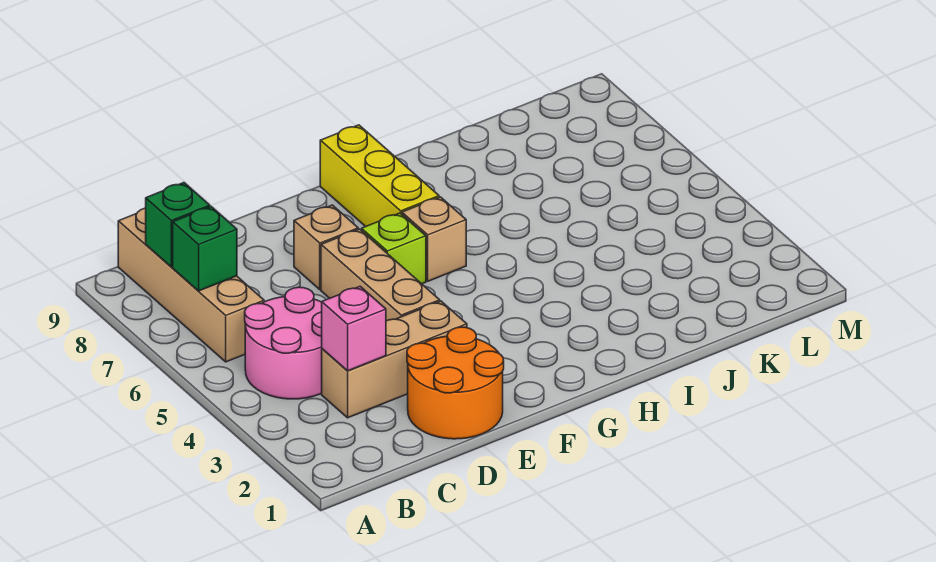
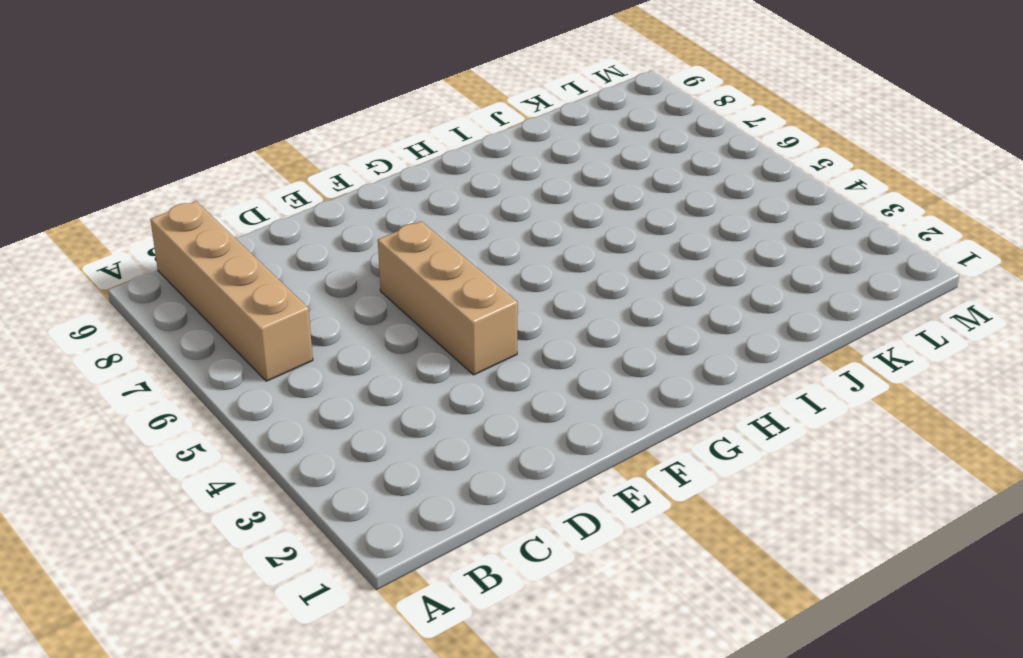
none -> pink round brick B4:C5 level 1
none -> tan brick C3:E3 level 1
none -> orange round brick D1:E2 level 1

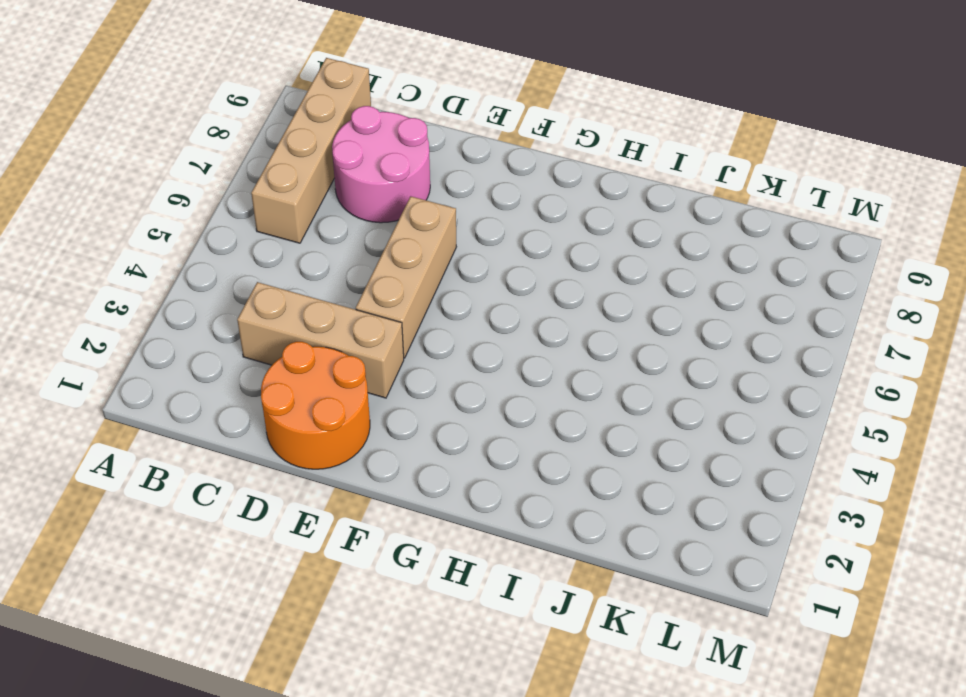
pink round brick C7:D8 level 1 -> pink round brick B4:C5 level 1
none -> tan brick E7 level 1
none -> lime brick F6 level 1
none -> tan brick G6 level 1

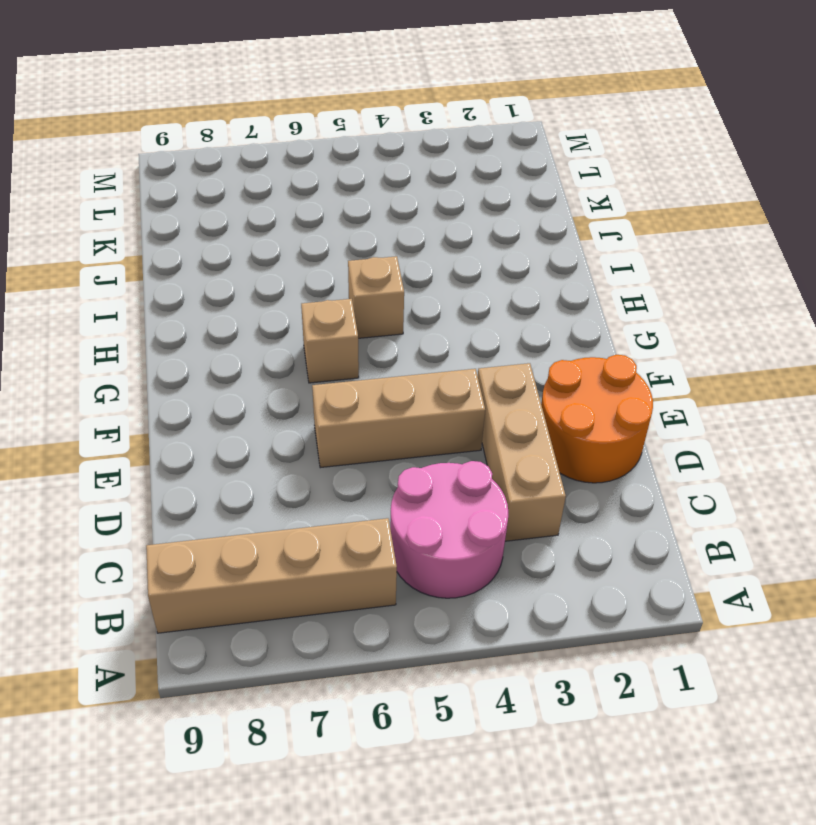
tan brick H5 level 1 -> tan brick E7 level 1
none -> lime brick F6 level 1
none -> yellow brick G7:G9 level 1
none -> green brick B7 level 2

